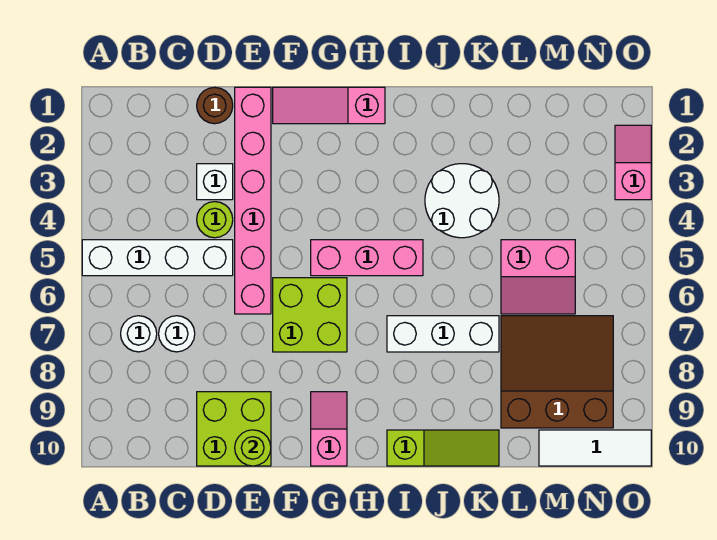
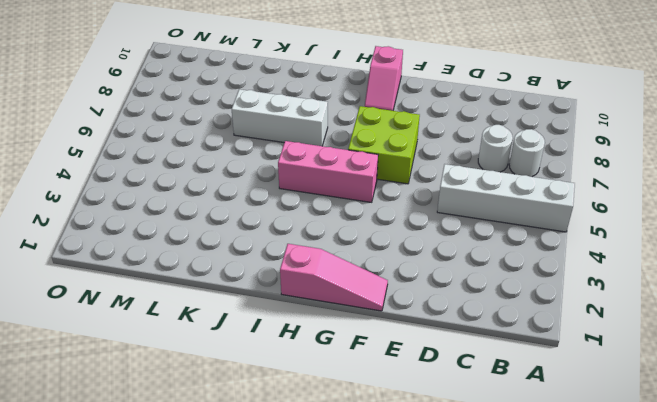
none -> brown round brick D1 level 1
none -> white brick D3 level 1
none -> lime round brick D4 level 1

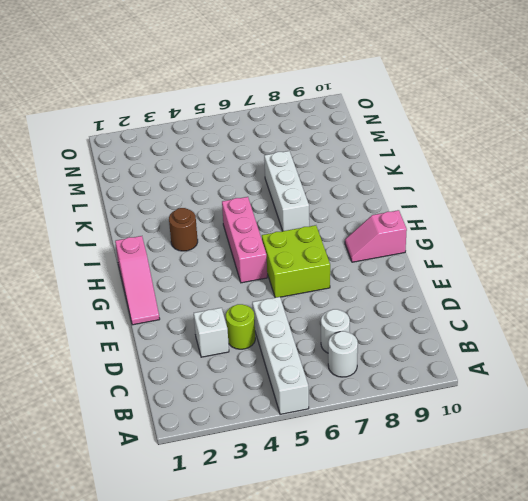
brown round brick I3 level 1 -> brown round brick D1 level 1
none -> lime brick D9:E10 level 1
none -> pink brick E1:E6 level 1
none -> lime slope I10:K10 level 1 top I

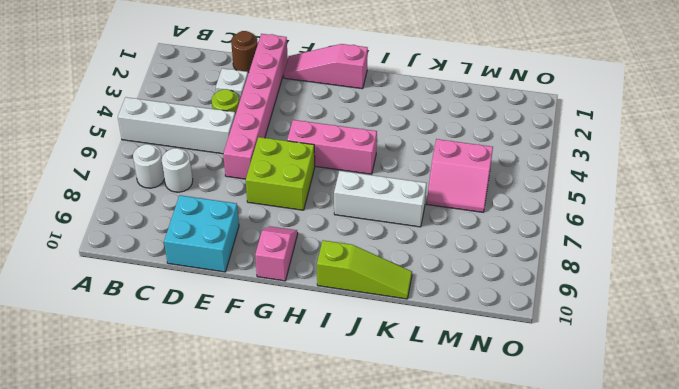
cyan brick D9:E10 level 1 -> lime brick D9:E10 level 1
none -> white round brick J3:K4 level 1
none -> brown slope L7:N9 level 1 top 9
none -> white tile M10:O10 level 1

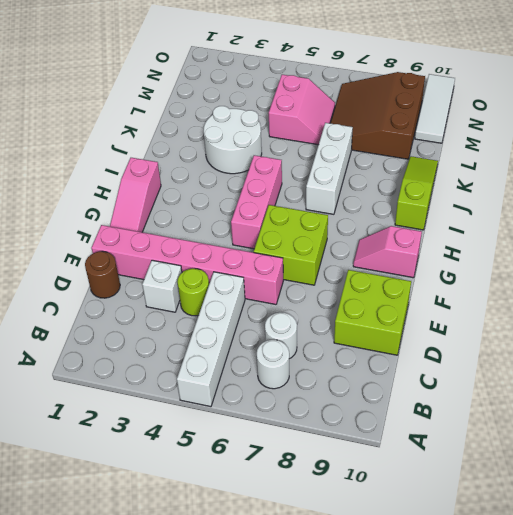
none -> pink slope O2:O3 level 1 top 3
none -> lime round brick E10 level 2

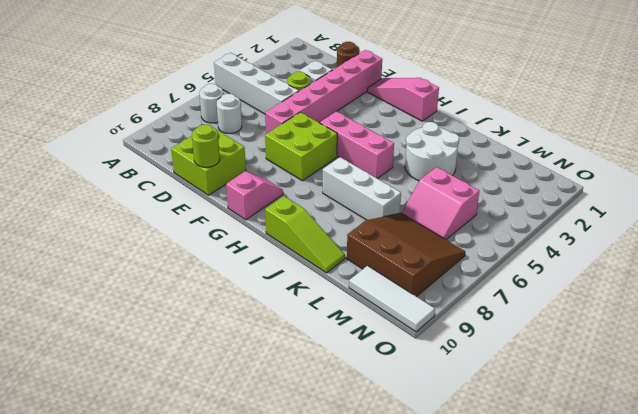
none -> pink slope O2:O3 level 1 top 3

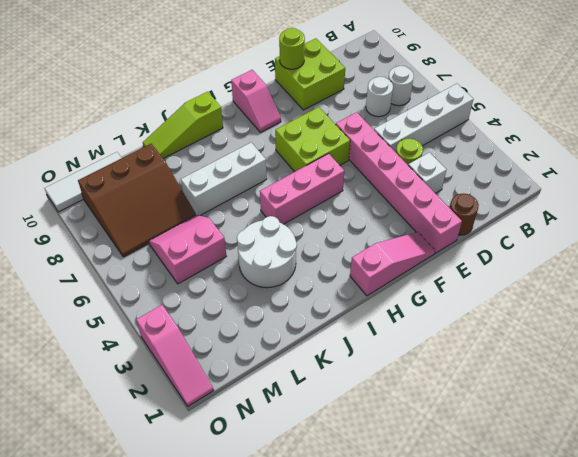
pink slope O1:O3 level 1 top 3 -> pink slope O2:O3 level 1 top 3

